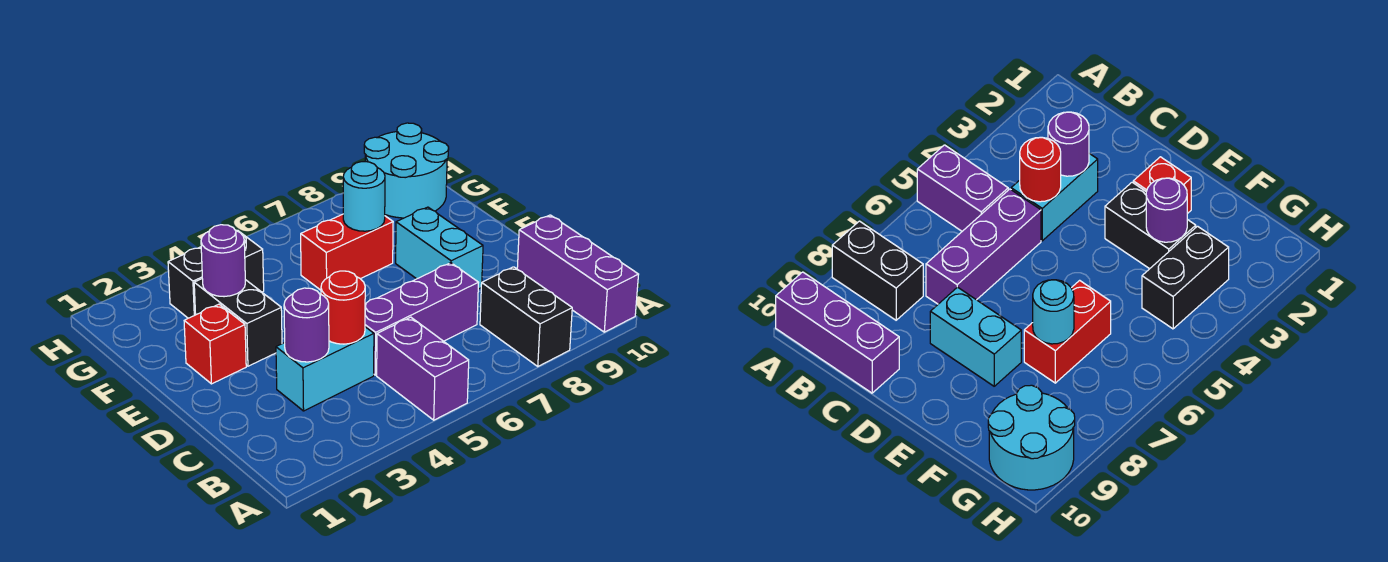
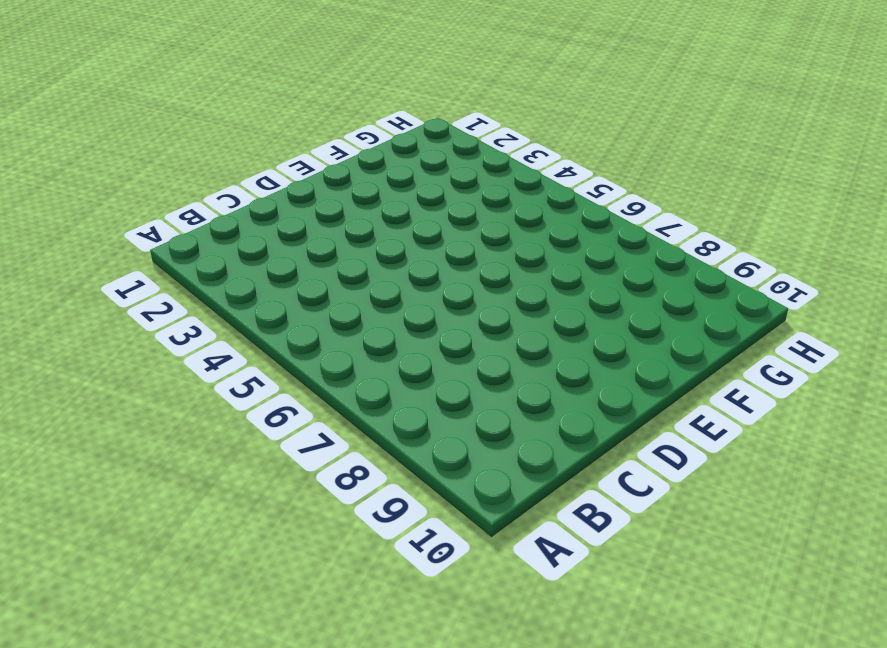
none -> purple brick A5:B5 level 1
none -> black brick A8:B8 level 1
none -> purple brick A10:C10 level 1

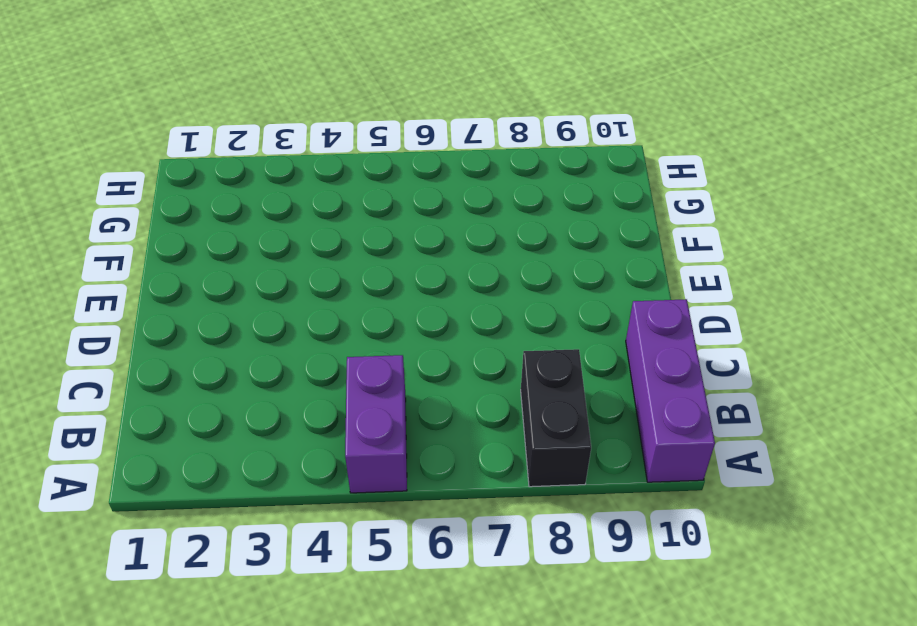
none -> cyan brick C3:C4 level 1
none -> purple brick C5:C7 level 1
none -> cyan brick D8:E8 level 1

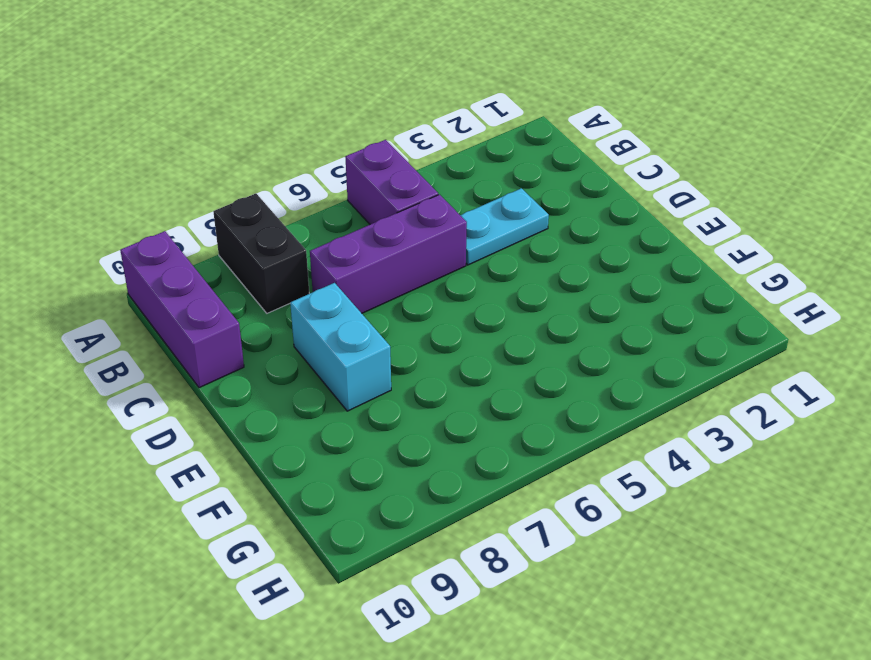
cyan plate C3:C4 level 1 -> cyan brick C3:C4 level 1
none -> red brick E2 level 1
none -> black brick E3:F3 level 1
none -> red brick F6:F7 level 1

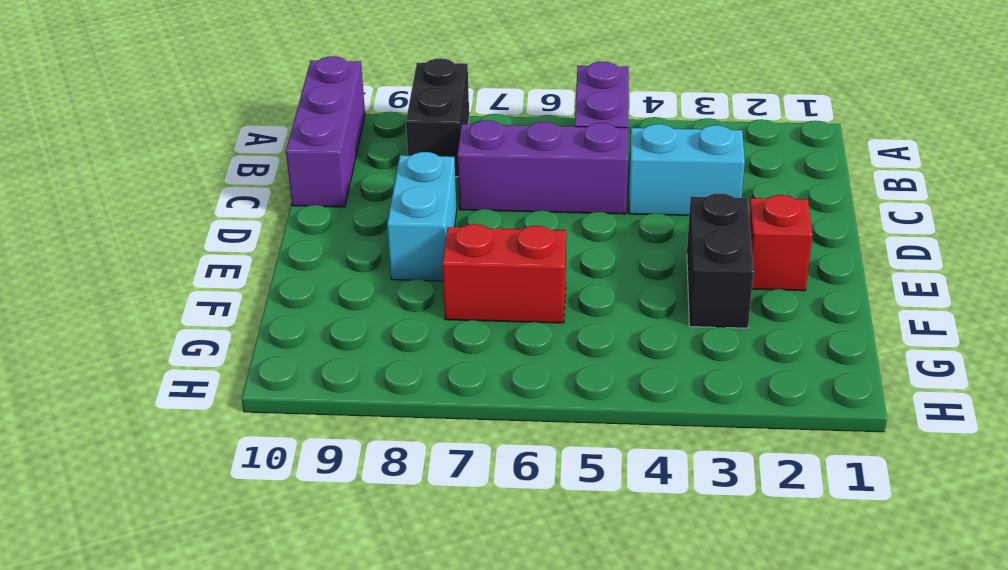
none -> black brick G3:G4 level 1
none -> cyan round brick G9:H10 level 1
none -> purple round brick C3 level 2

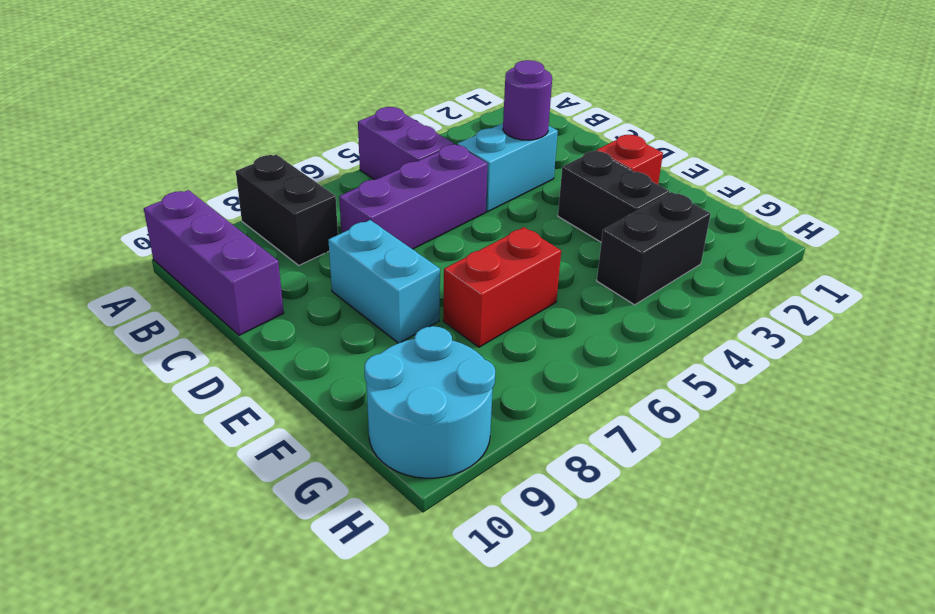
none -> red round brick C4 level 2
none -> purple round brick F3 level 2
none -> cyan round brick F7 level 2

